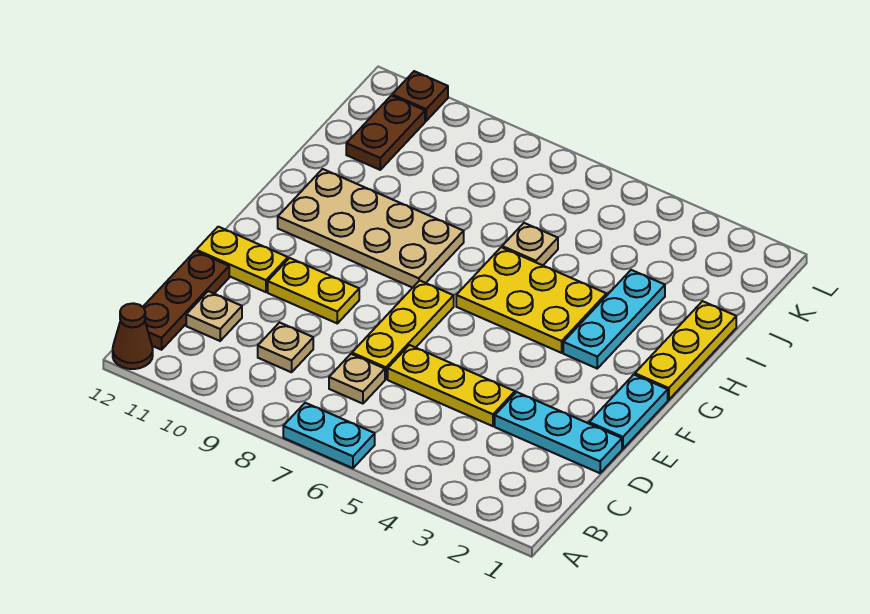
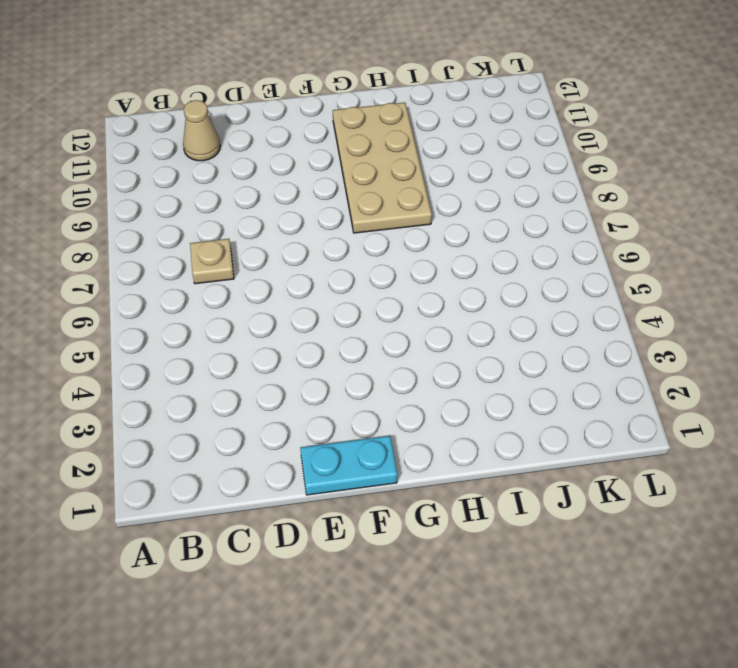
tan cone C11 level 1 -> tan plate C11 level 1
none -> cyan plate A6:A7 level 1
none -> brown cone A12 level 1
none -> brown plate B12:D12 level 1

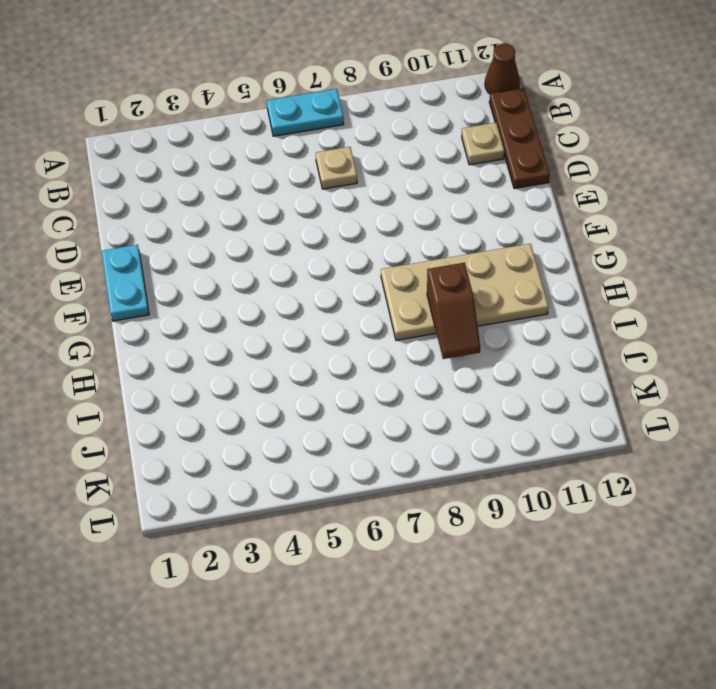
brown slope H9:I9 level 2 top H -> none
none -> tan plate C9 level 1
none -> cyan plate D1:D3 level 1
none -> yellow plate D4:D6 level 1

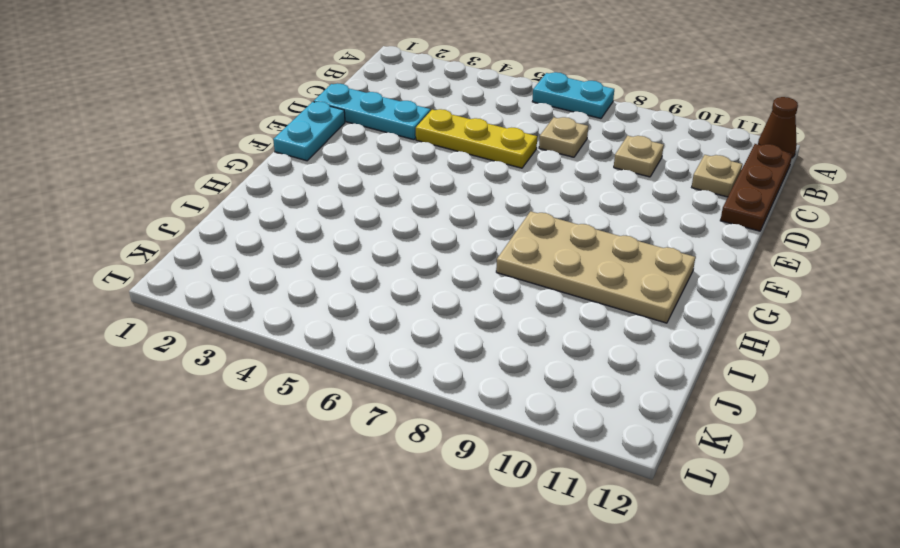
none -> yellow plate D7:F7 level 1
none -> yellow plate E9:E10 level 1
none -> yellow plate E11:E12 level 1

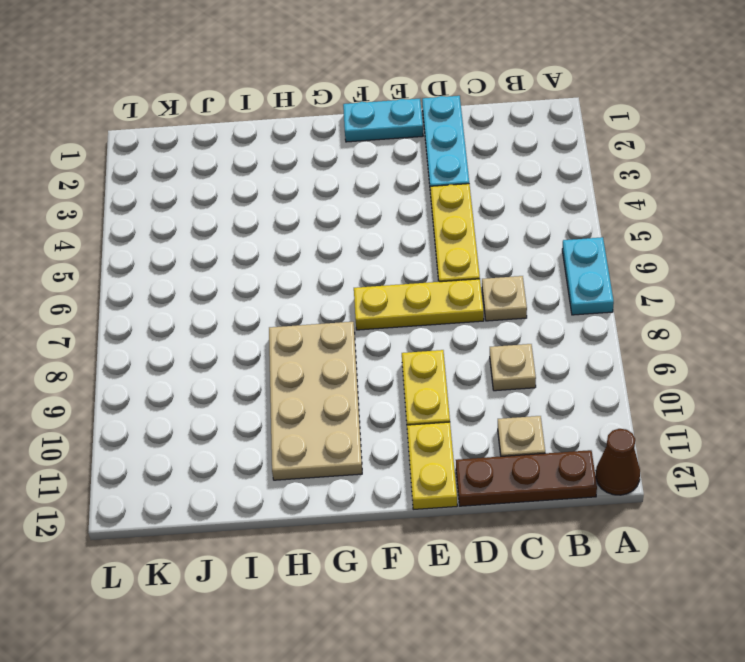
none -> yellow plate G1:I1 level 1
none -> cyan plate G3:I3 level 1
none -> yellow plate G4:H6 level 1

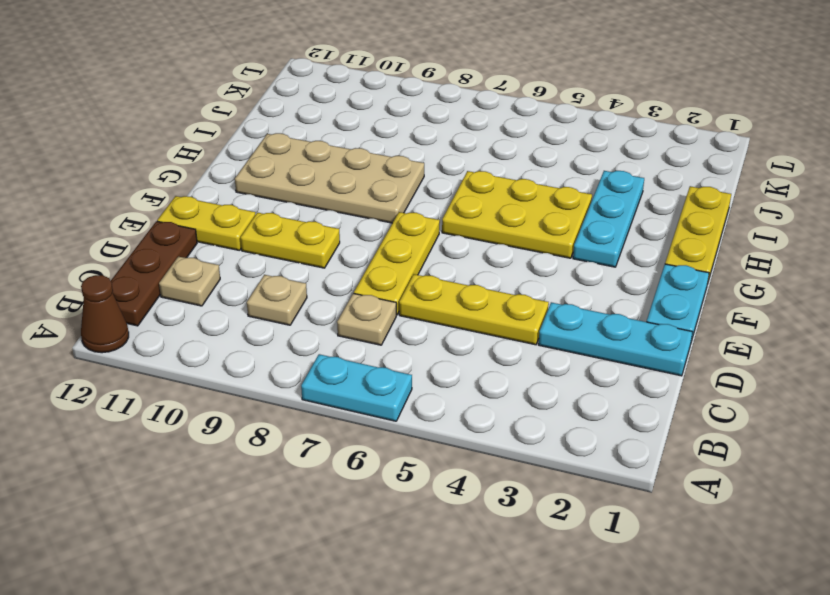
none -> tan plate I6 level 1
none -> brown plate J11:K11 level 1
none -> brown plate L11 level 1

